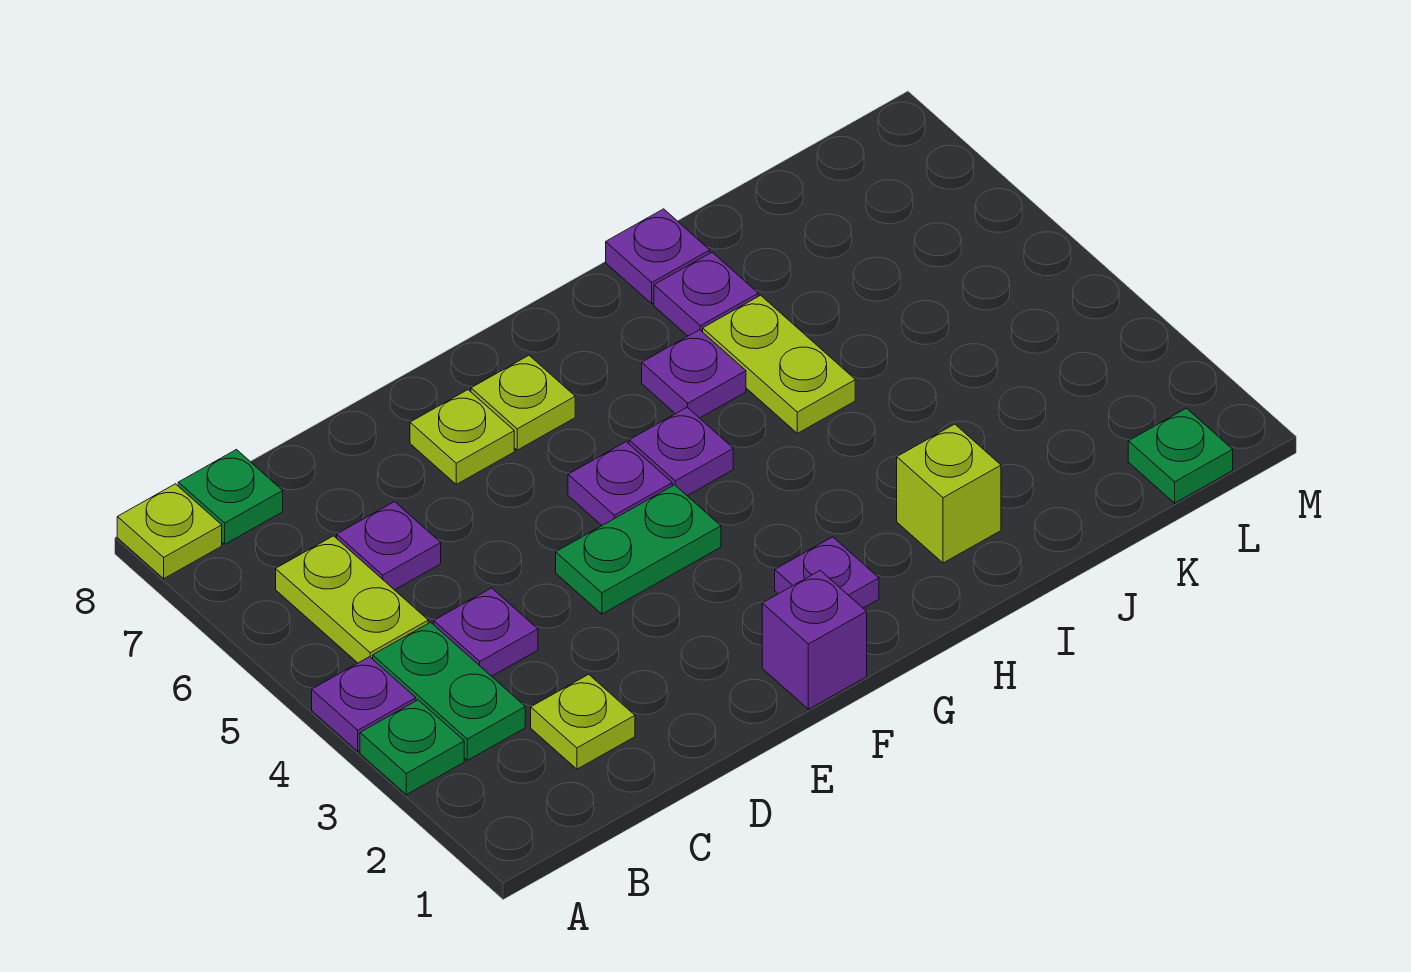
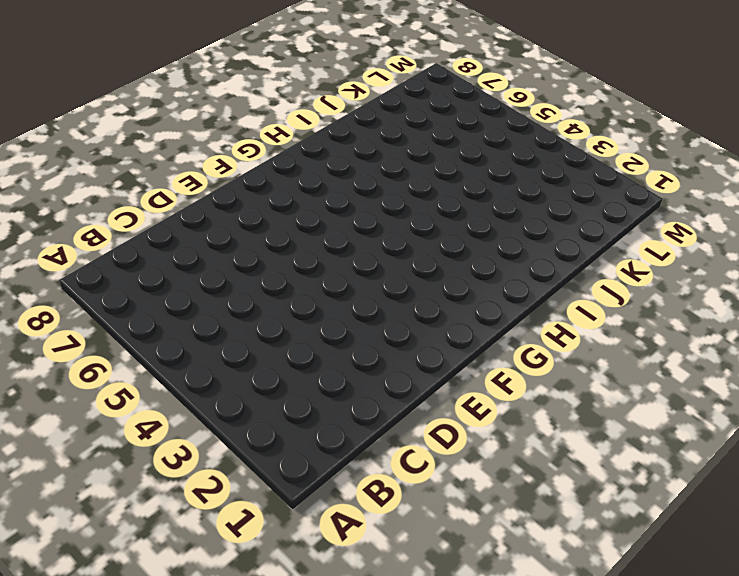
none -> green plate A3 level 1
none -> purple plate A4 level 1
none -> lime plate A8 level 1

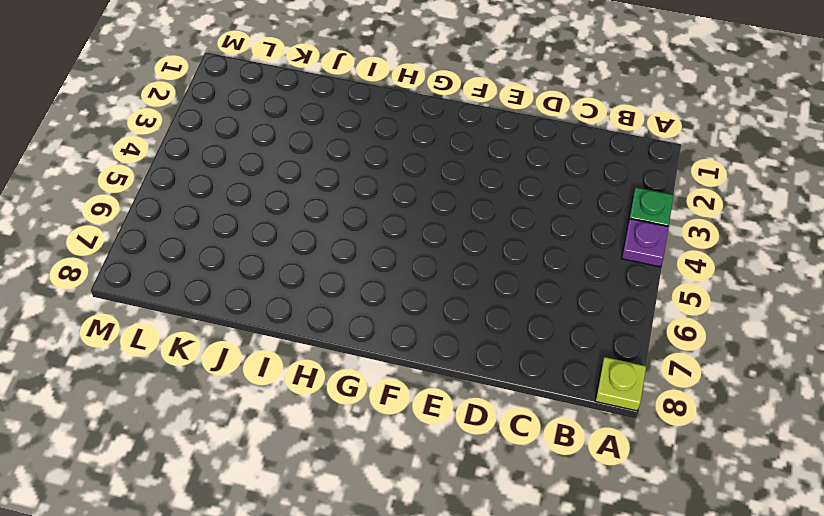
none -> green plate B3:B4 level 1
none -> lime plate B5:B6 level 1
none -> green plate B8 level 1

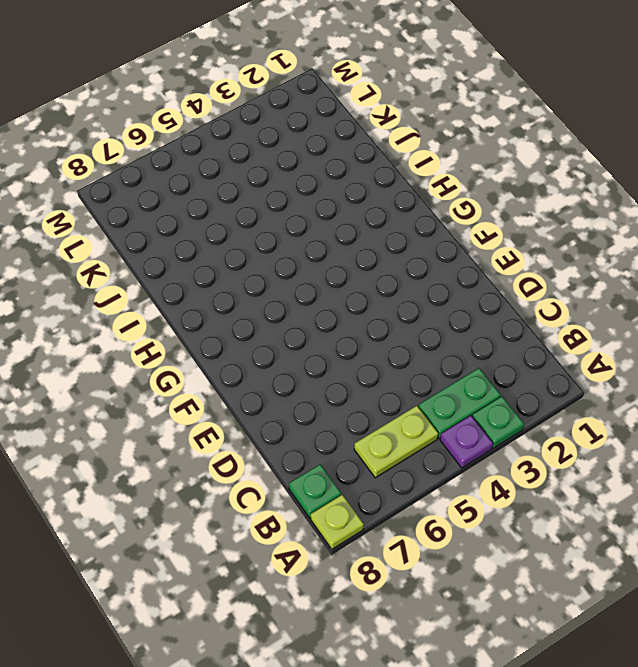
none -> lime plate C2 level 1
none -> purple plate C4 level 1
none -> purple plate C6 level 1

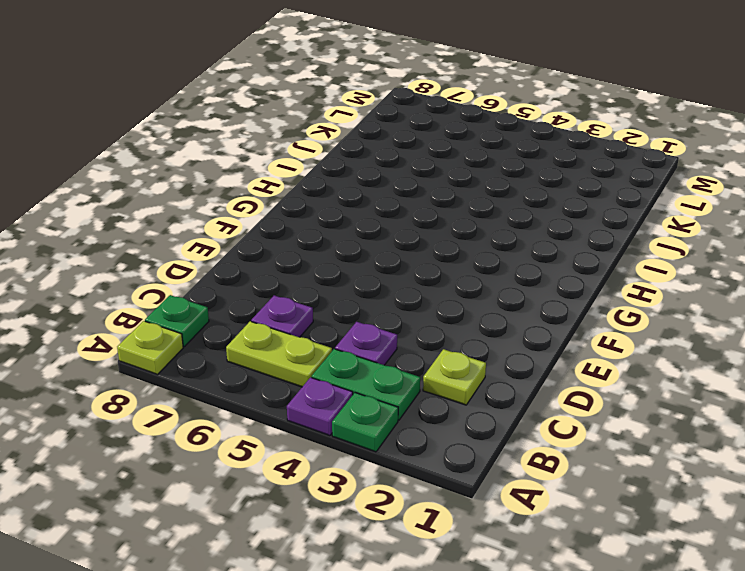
none -> green plate E4:F4 level 1
none -> lime plate E7 level 1
none -> purple brick F1 level 1

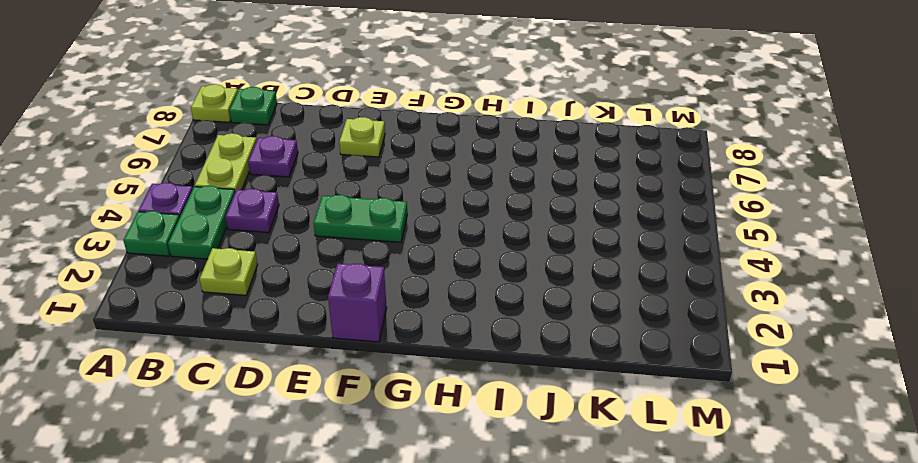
none -> purple plate F5 level 1
none -> lime plate F7 level 1
none -> purple plate G2 level 1

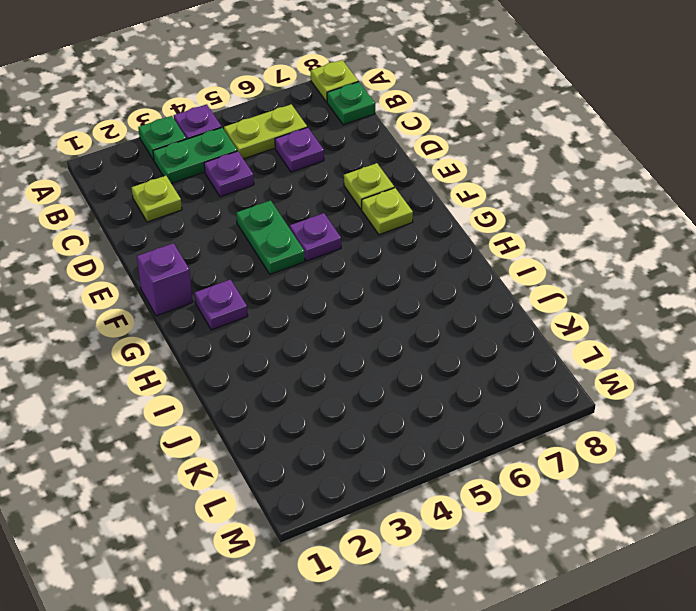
none -> purple plate G5 level 1
none -> purple plate H6 level 1
none -> lime brick I2 level 1

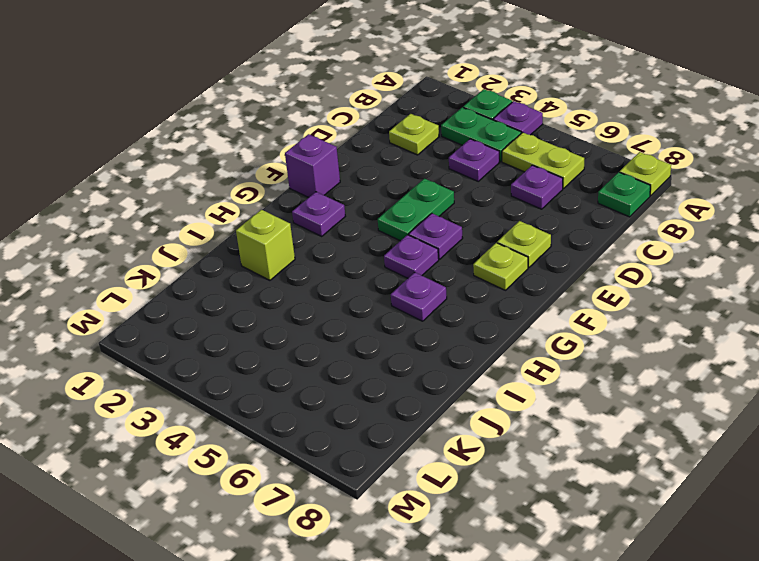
none -> lime plate I5:I6 level 1
none -> purple plate I7 level 1
none -> purple plate I8 level 1

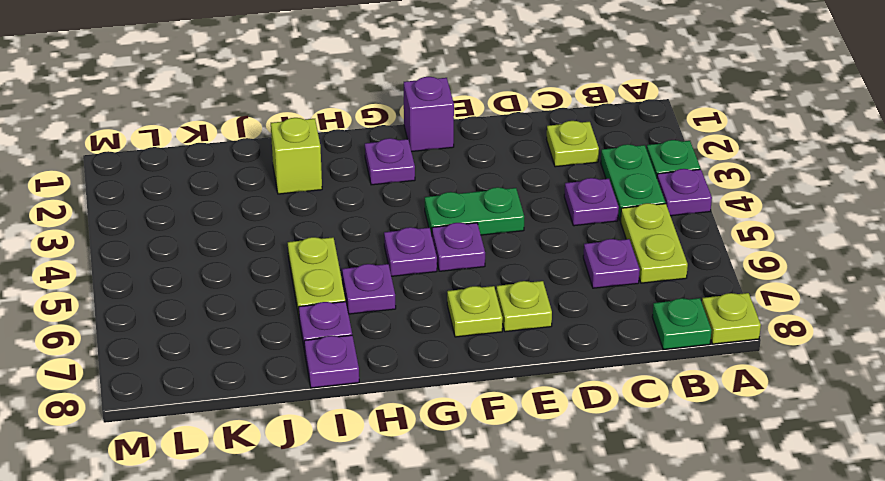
none -> green plate L1 level 1

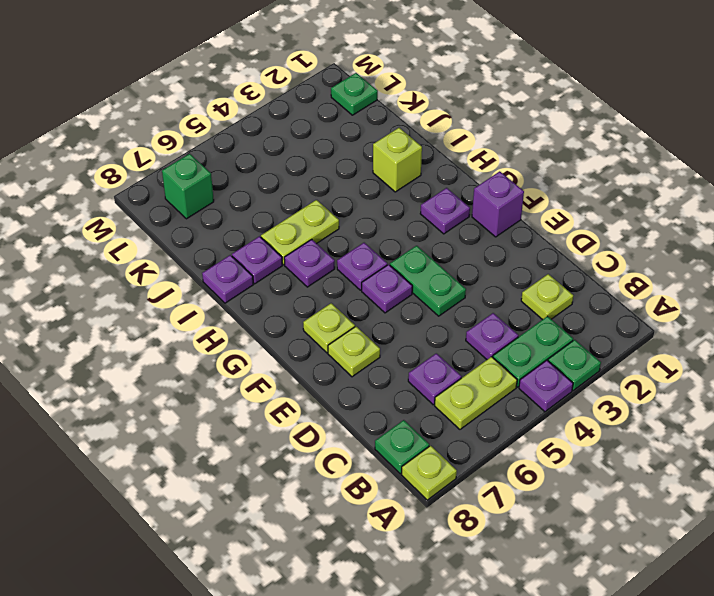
green brick L7 level 1 -> none

